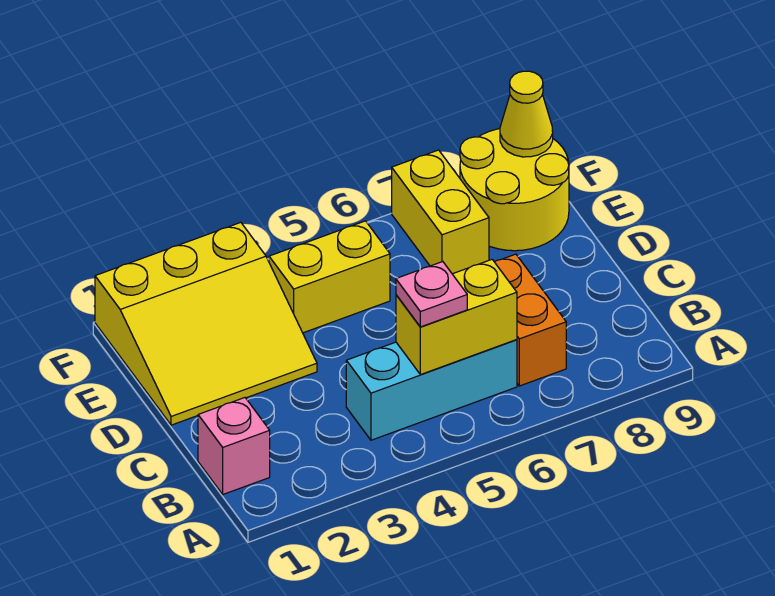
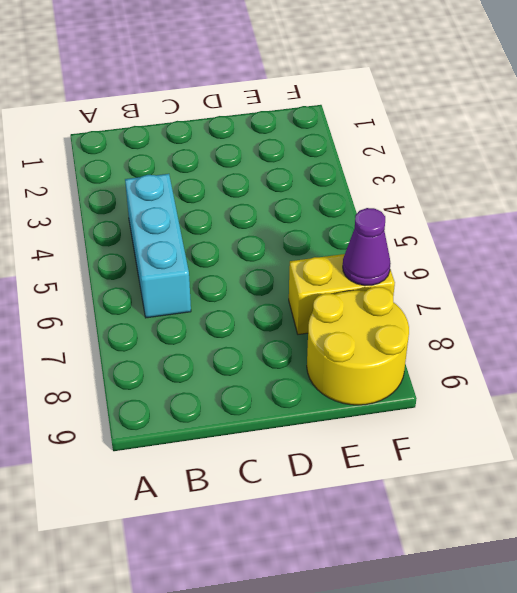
purple cone F7 level 2 -> none
none -> pink brick B1 level 1
none -> orange brick B7:C7 level 1

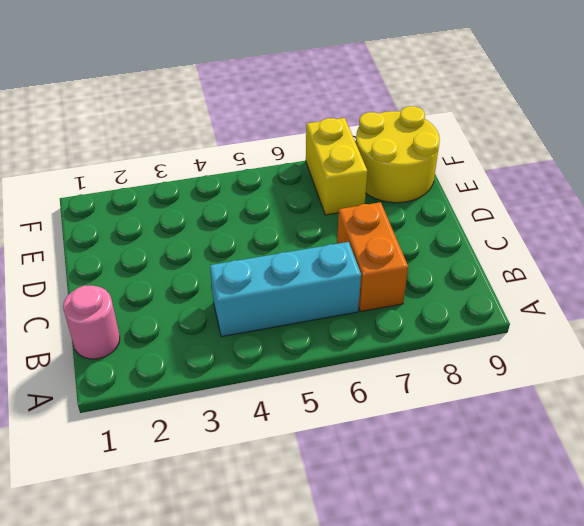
pink round brick B1 level 1 -> pink brick B1 level 1
none -> yellow slope D1:F3 level 1 top F
none -> yellow brick E4:E5 level 1

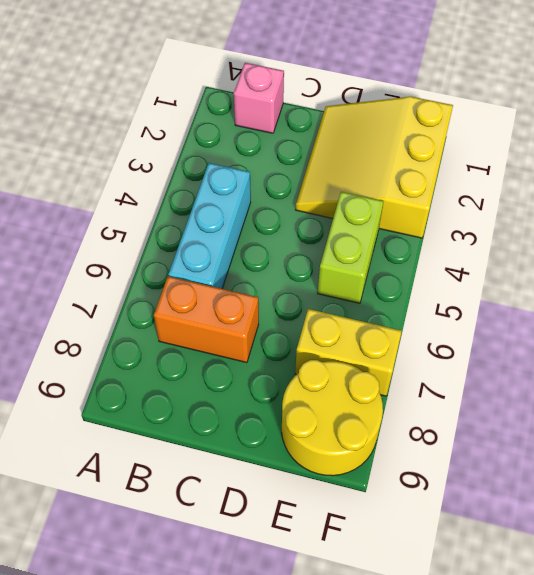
lime brick E4:E5 level 1 -> yellow brick E4:E5 level 1
none -> yellow brick B5:B6 level 2
none -> yellow cone F9 level 2

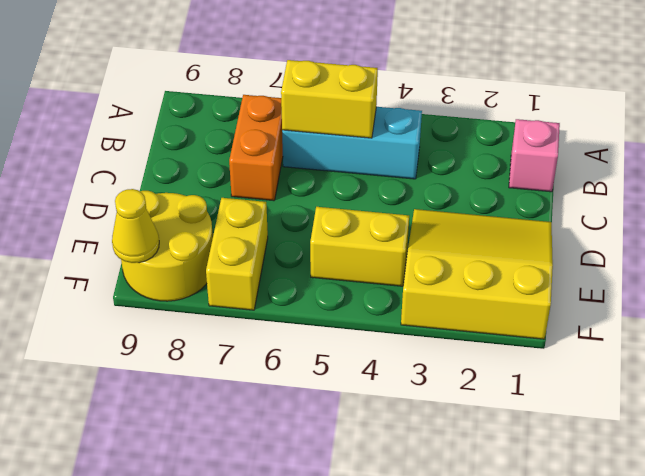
none -> pink plate B5 level 3

